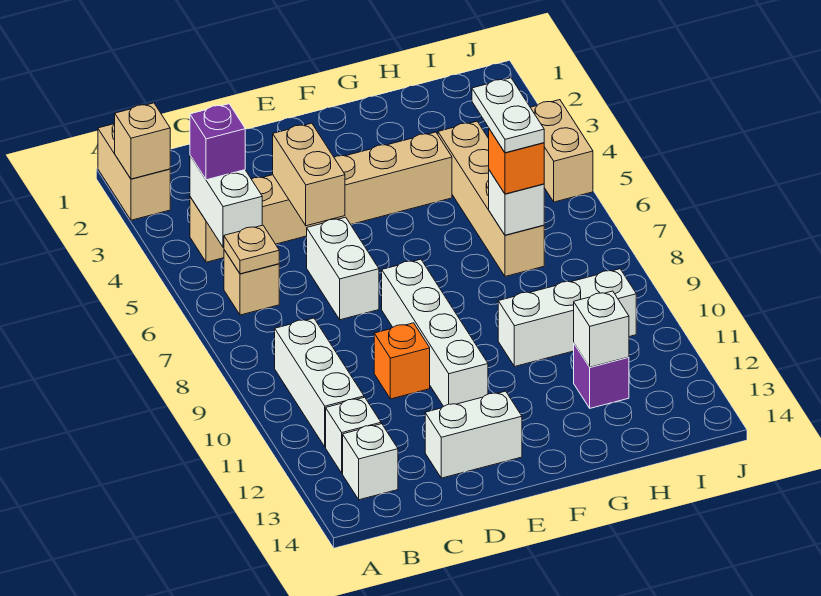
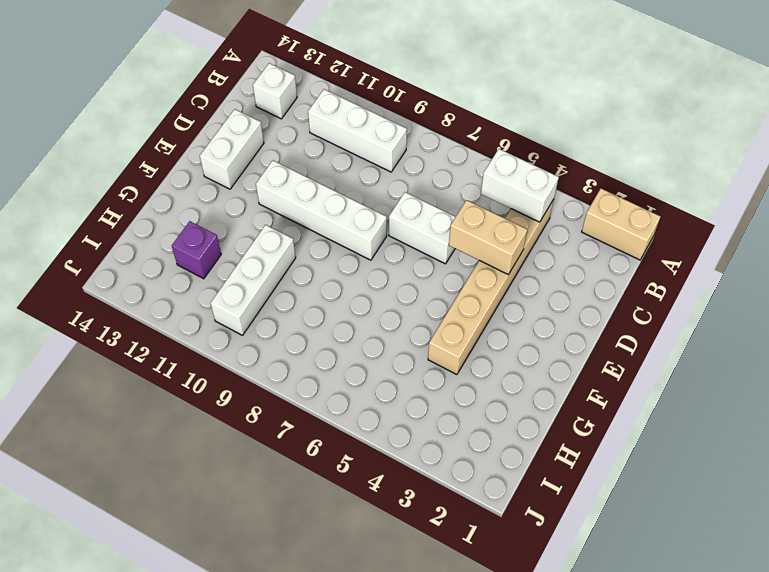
none -> tan brick B6 level 1
none -> white brick B12 level 1
none -> orange brick D10 level 1

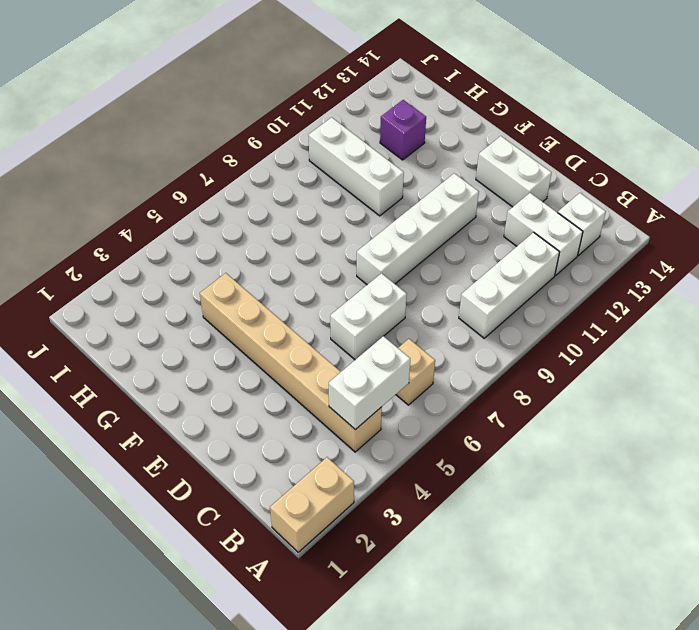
white brick B12:C12 level 1 -> white brick B12 level 1
none -> orange brick D10 level 1
none -> tan brick H4:H7 level 1
none -> tan brick J4:J5 level 1

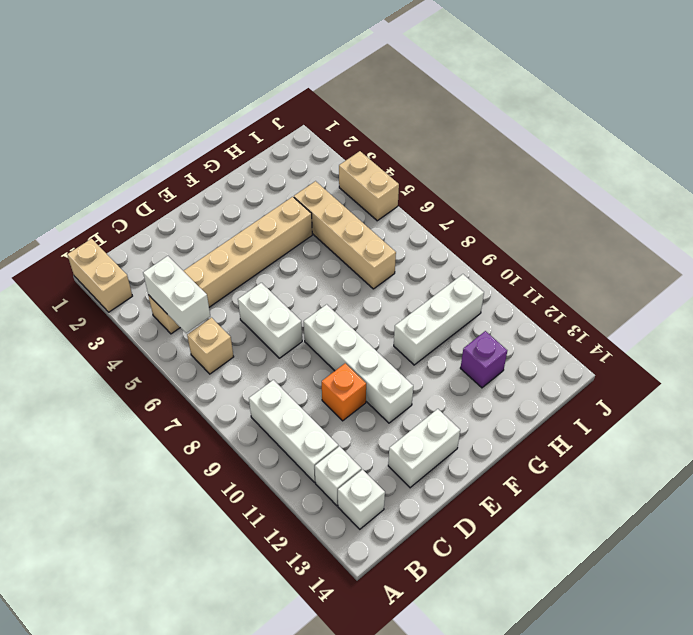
none -> tan brick A2 level 2
none -> tan plate B6 level 2
none -> tan brick D4:D5 level 2

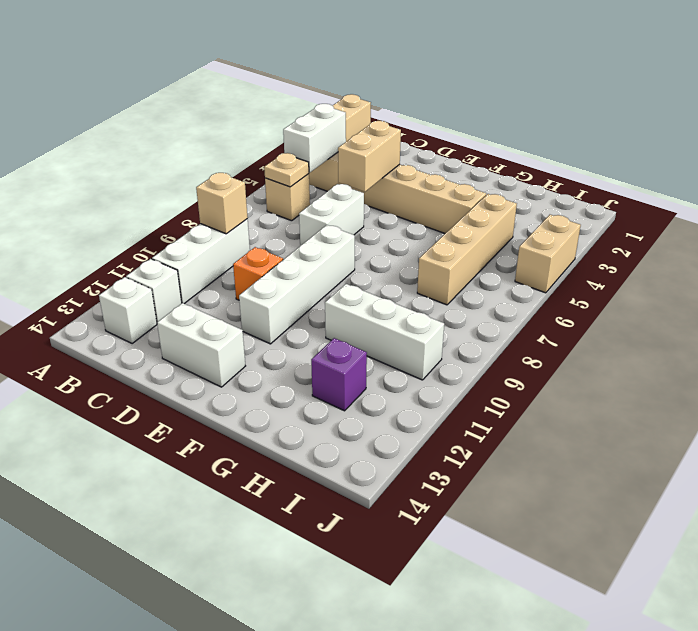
tan brick B9 level 2 -> tan brick A2 level 2
none -> white brick H7 level 2
none -> white brick H12 level 2
none -> purple brick B4 level 3

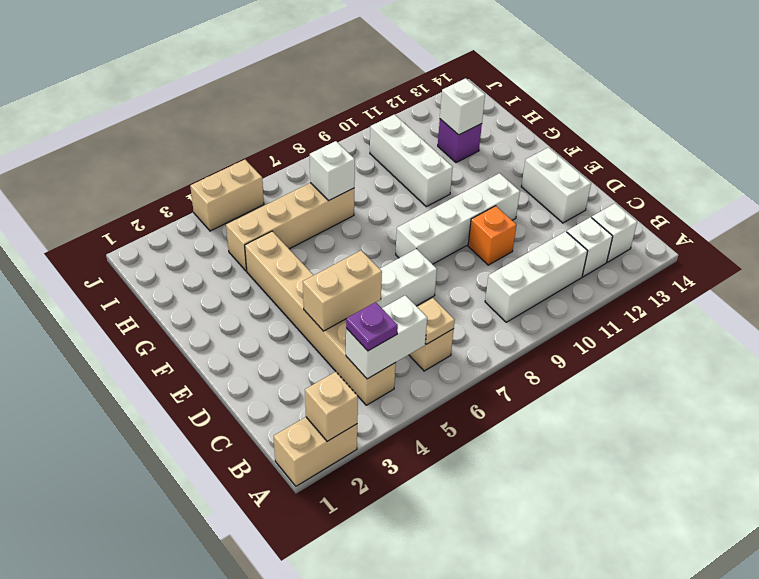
purple plate B4 level 3 -> purple brick B4 level 3
none -> orange brick H7 level 3
none -> white plate H6:H7 level 4

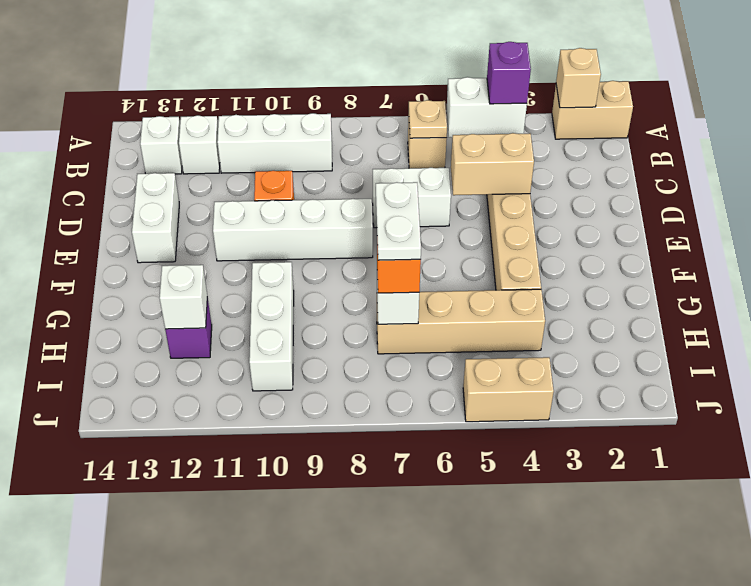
white plate G7:H7 level 4 -> white plate H6:H7 level 4

